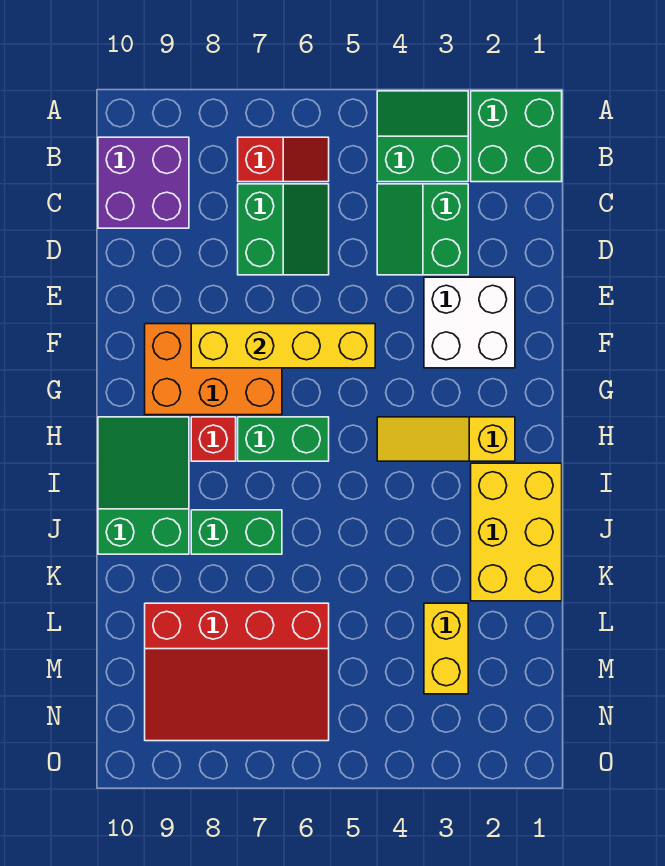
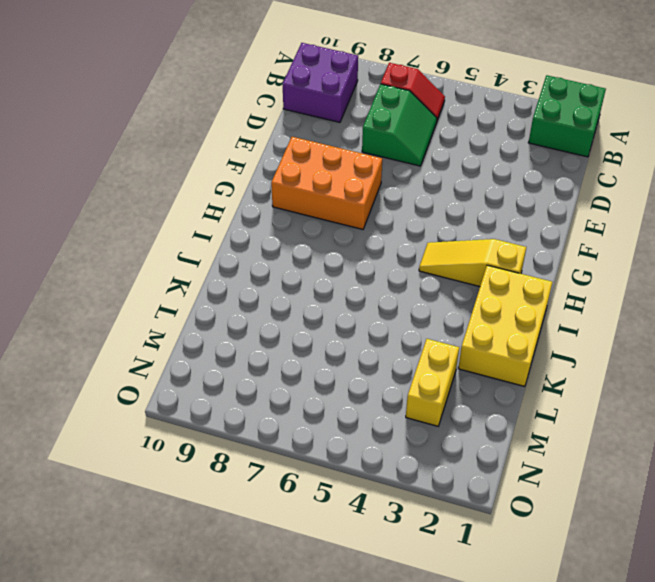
none -> green slope A3:B4 level 1 top B
none -> green slope C3:D4 level 1 top 3
none -> white brick E2:F3 level 1

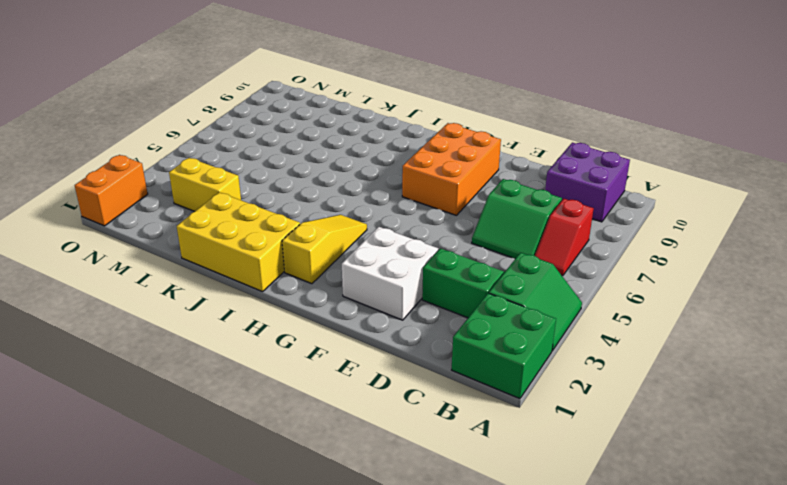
orange brick O1:O2 level 1 -> none
none -> green brick H6:H7 level 1
none -> red brick H8 level 1
none -> green slope H9:J10 level 1 top J

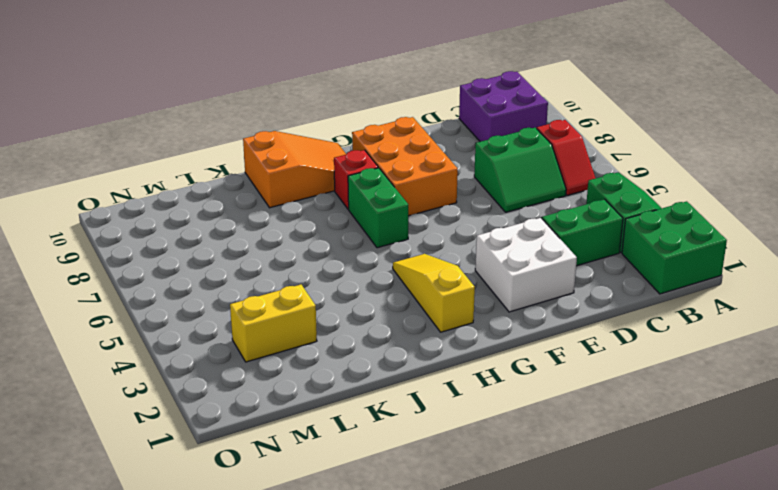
orange slope H9:J10 level 1 top J -> green slope H9:J10 level 1 top J
none -> yellow brick I1:K2 level 1
none -> green brick J7:J8 level 1
none -> red slope L6:N9 level 1 top L

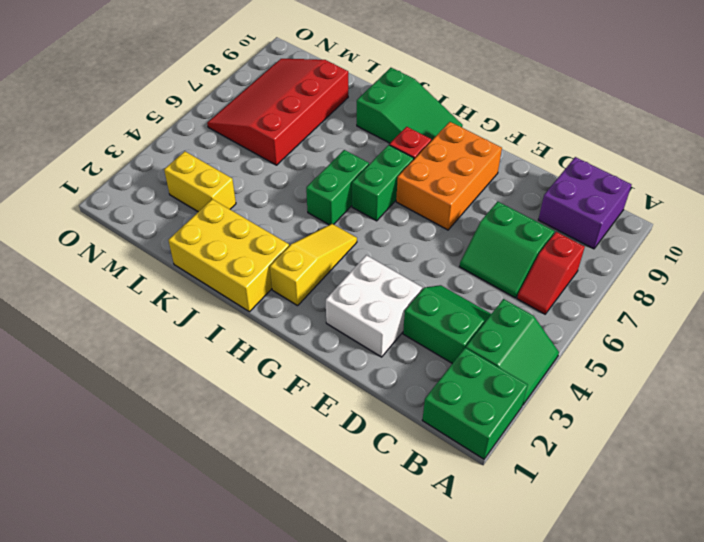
green brick I5:I6 level 1 -> green brick J7:J8 level 1
none -> yellow brick F5:F8 level 2

